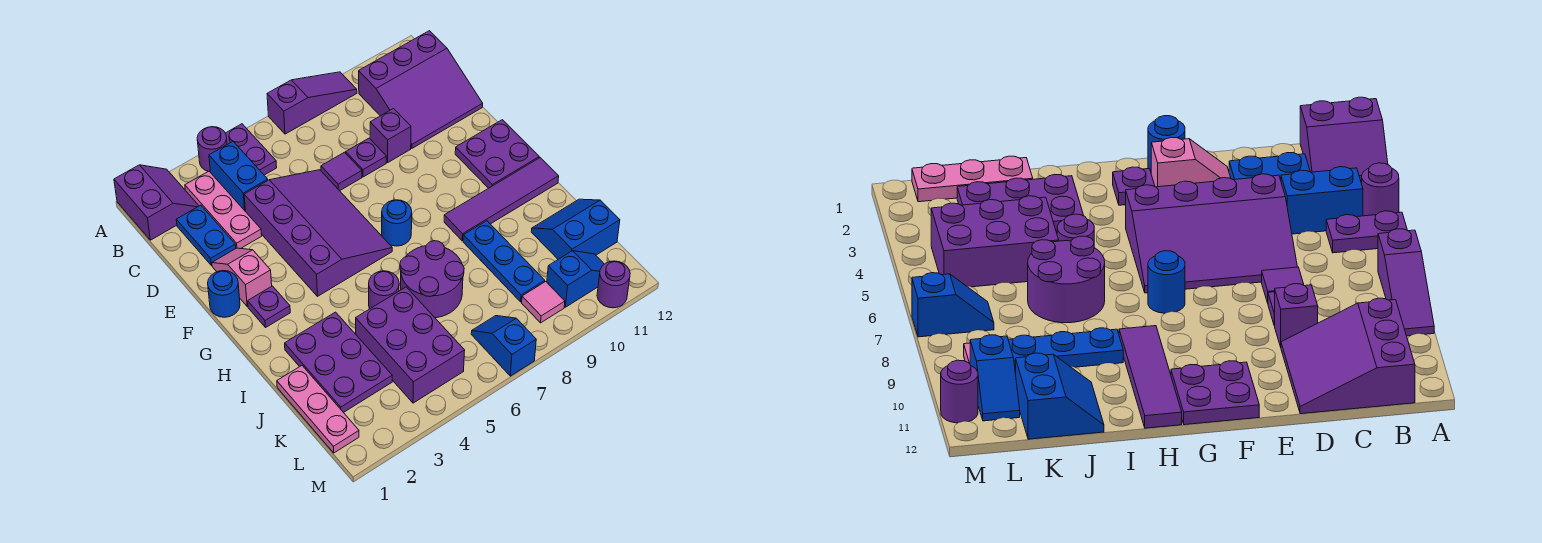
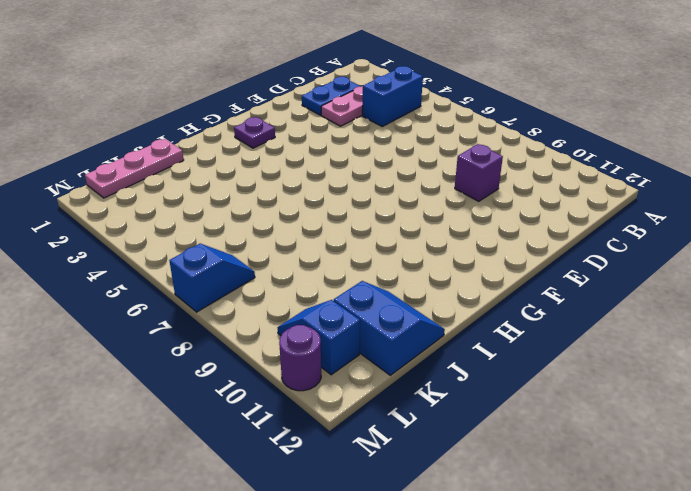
blue slope L10:L11 level 1 top 11 -> blue slope L10:L11 level 1 top 10
none -> purple slope A1:B2 level 1 top 1
none -> purple round brick A4 level 1
none -> purple plate A5:B5 level 1

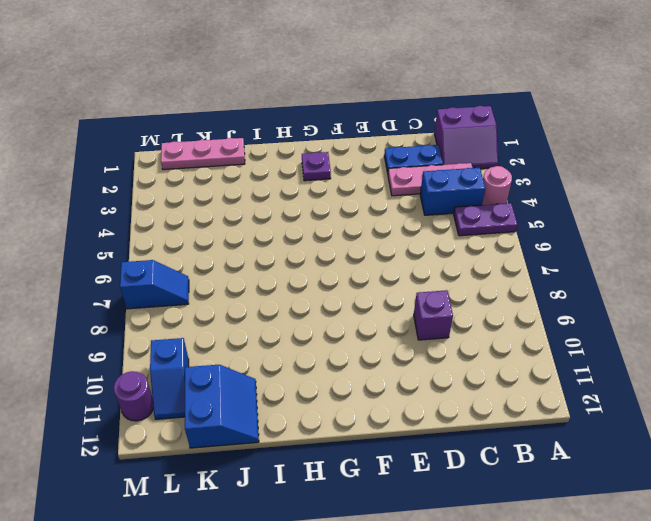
pink round brick A4 level 1 -> purple round brick A4 level 1
none -> purple slope A7:A9 level 1 top 7
none -> purple slope B10:D12 level 1 top B
none -> purple slope D4:G6 level 1 top 4

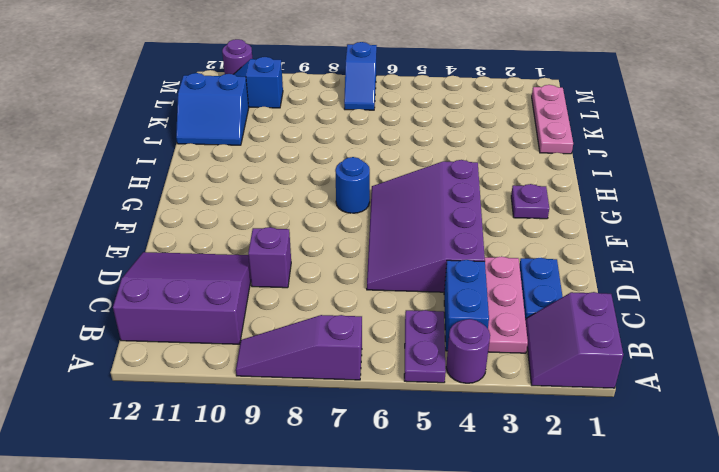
none -> purple tile D7 level 1
none -> purple plate D8 level 1
none -> pink slope E2:F2 level 1 top F

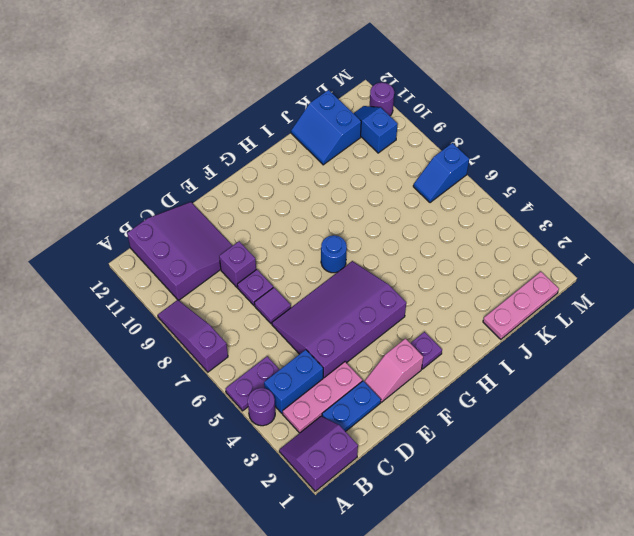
none -> blue round brick F1 level 1
none -> purple plate F11:G12 level 1
none -> purple tile H9:H12 level 1

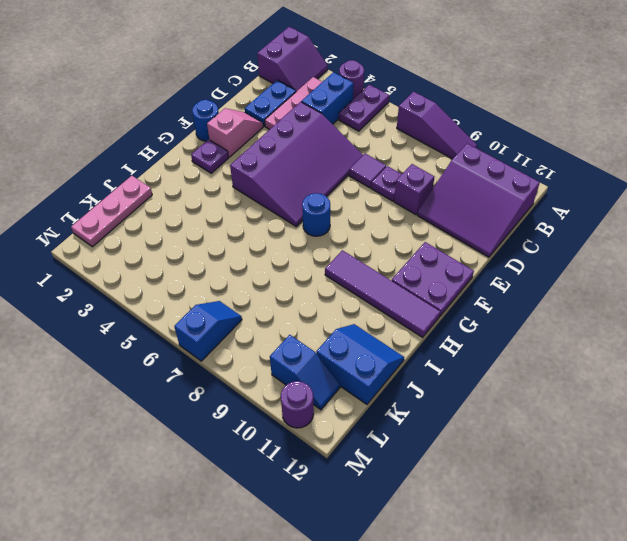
none -> purple plate I2:K3 level 1
none -> purple round brick I5 level 1
none -> purple round brick I6:J7 level 1

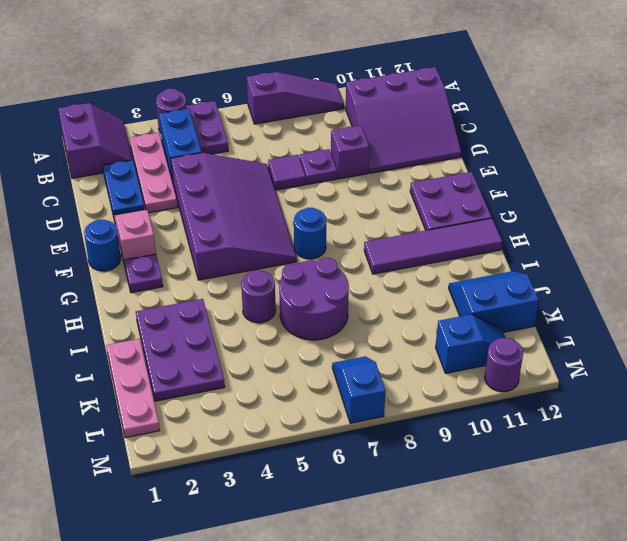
none -> blue plate I9:K9 level 1
none -> purple brick J4:L5 level 1
none -> pink tile L9 level 1

